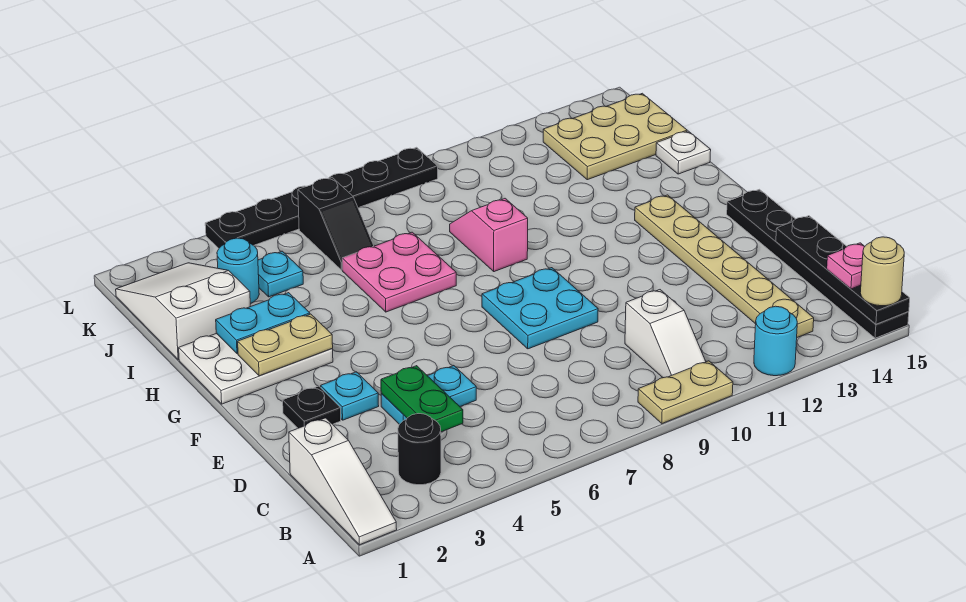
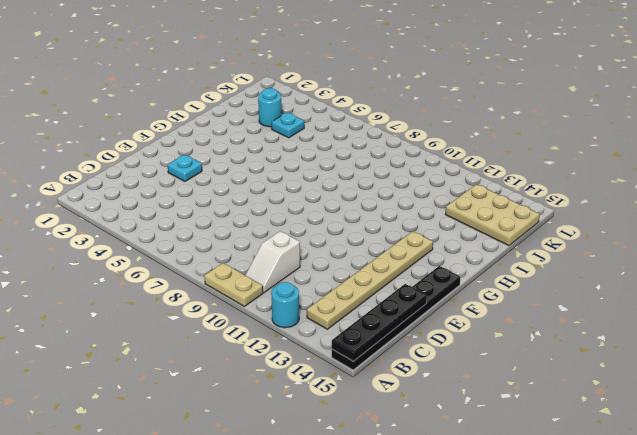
none -> white slope A1:C1 level 1 top C
none -> black round brick B3 level 1
none -> cyan plate D4:D5 level 1

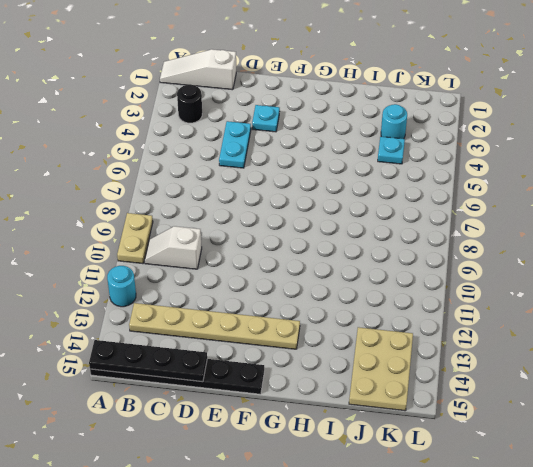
none -> black plate E2 level 1
none -> cyan plate E8:F9 level 1
none -> white plate G1:H3 level 1

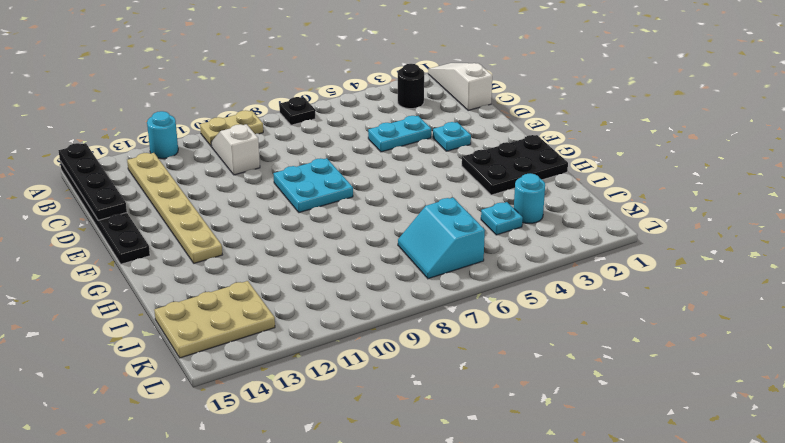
black plate A7 level 1 -> black plate E2 level 1
black plate G1:H3 level 1 -> white plate G1:H3 level 1
cyan slope J6:K7 level 1 top 6 -> black slope J6:K6 level 1 top K
none -> pink plate H6:I7 level 1
none -> pink slope H9:I9 level 1 top H
none -> white slope I1:K2 level 1 top I

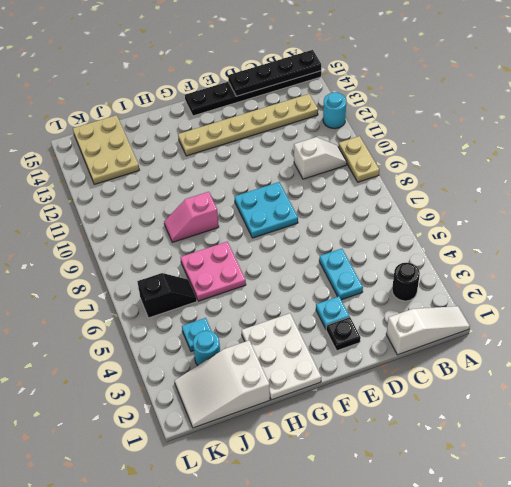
none -> white plate I15 level 1
none -> black plate L4:L9 level 1
none -> green plate C4:D4 level 2

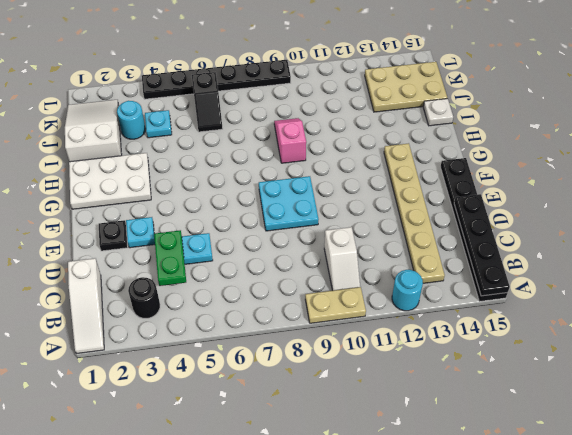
none -> pink plate H6:I7 level 1
none -> tan plate G2:G3 level 2
none -> cyan plate H2:H3 level 2

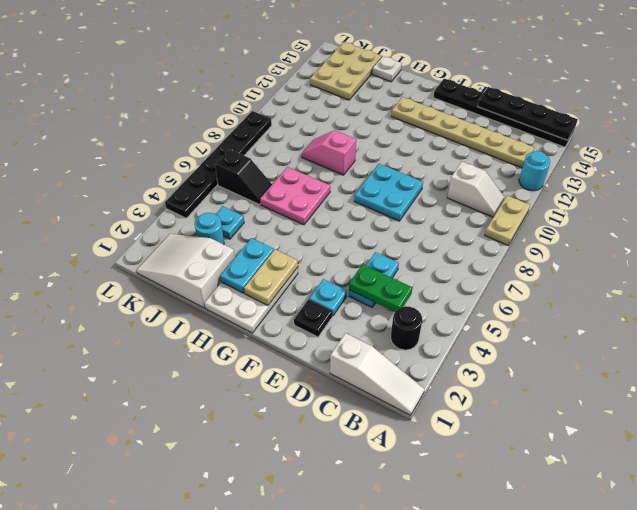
none -> tan round brick A15 level 3
none -> pink plate B15 level 3

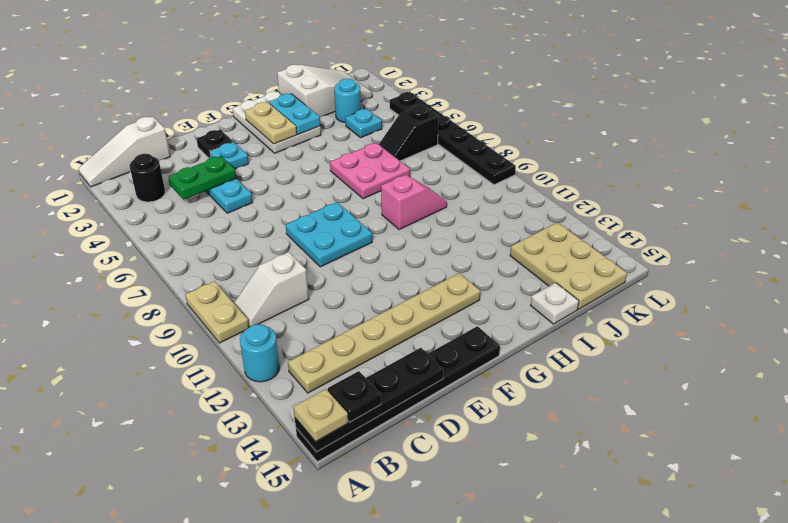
tan plate A15 level 3 -> tan round brick A15 level 3
black plate B15 level 3 -> pink plate B15 level 3

